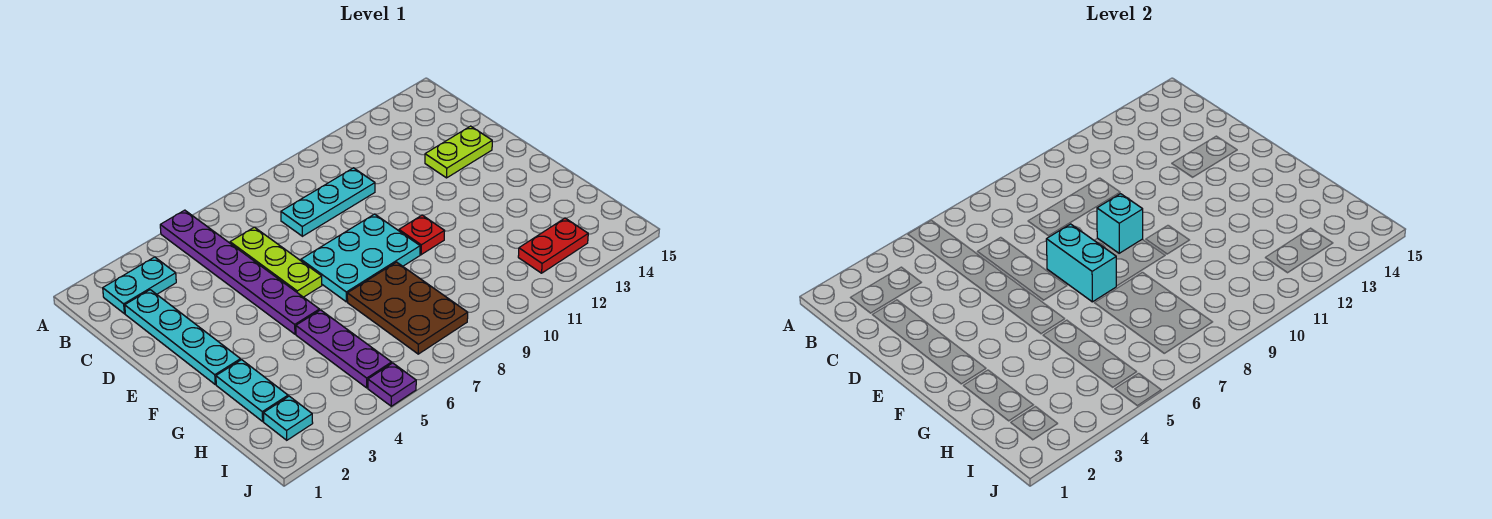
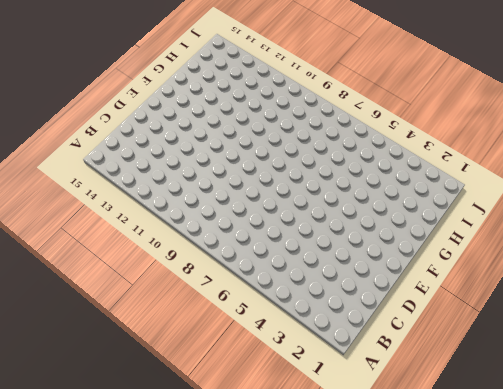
none -> purple plate A5:F5 level 1
none -> cyan plate B2:B3 level 1
none -> cyan plate C2:F2 level 1

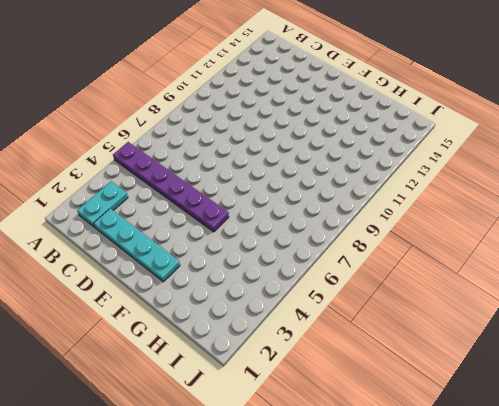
none -> lime plate C6:E6 level 1
none -> cyan plate C8:C10 level 1
none -> lime plate D13:D14 level 1

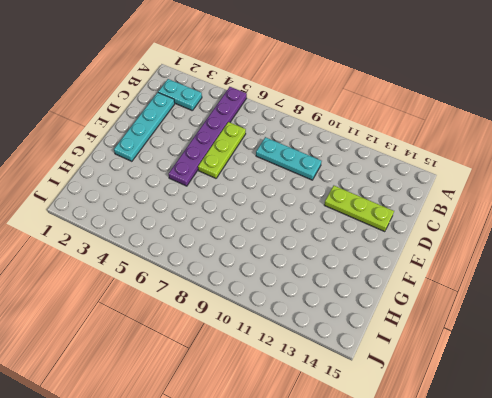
lime plate D12:D14 level 1 -> lime plate D13:D14 level 1
none -> cyan plate E7:F9 level 1
none -> red plate F10 level 1
none -> cyan plate G2:H2 level 1

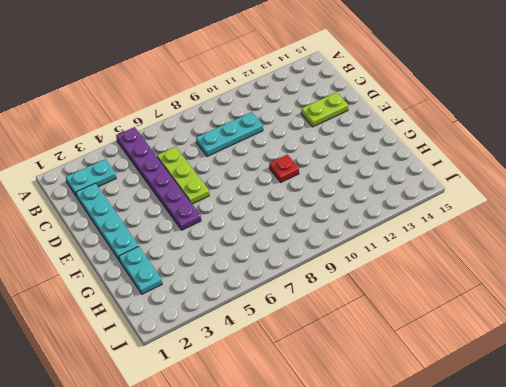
none -> cyan plate E7:F9 level 1
none -> purple plate G5:I5 level 1
none -> brown plate G7:I8 level 1

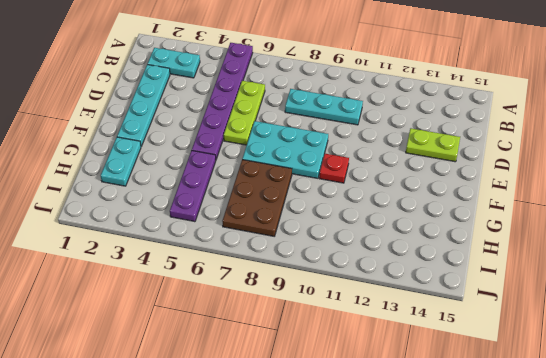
none -> cyan plate I2 level 1
none -> red plate I12:I13 level 1
none -> purple plate J5 level 1

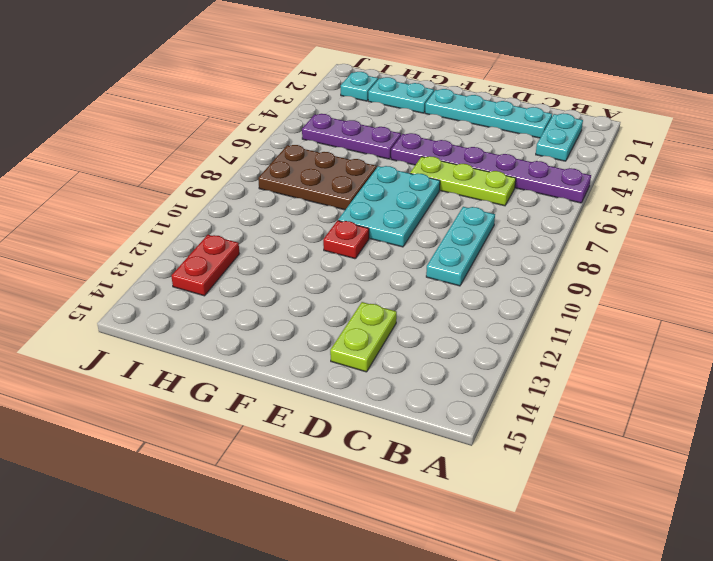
none -> purple plate J5 level 1
none -> cyan brick E7:F7 level 2
none -> cyan brick E9 level 2

